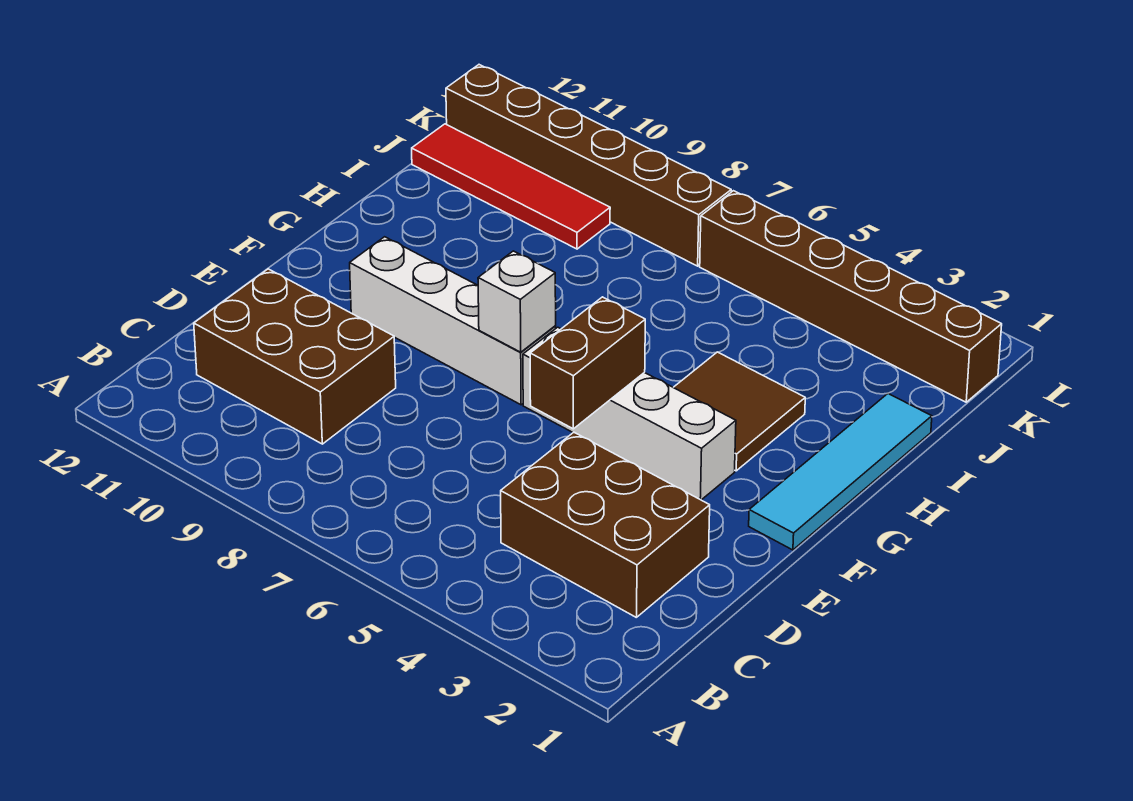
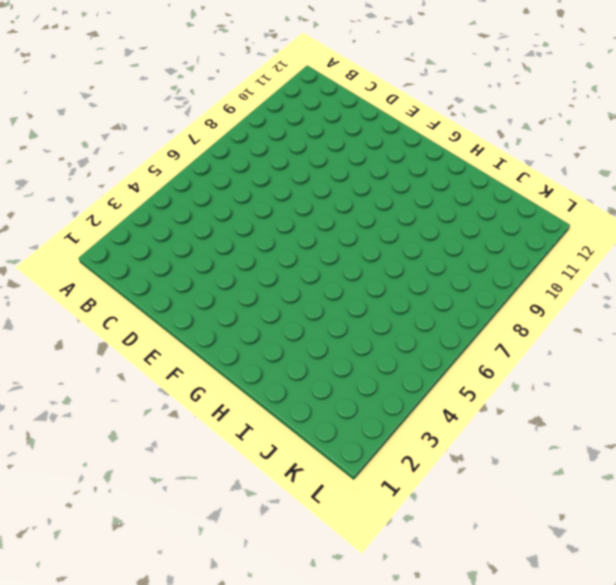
none -> brown brick C2:D4 level 1
none -> brown brick C9:D11 level 1

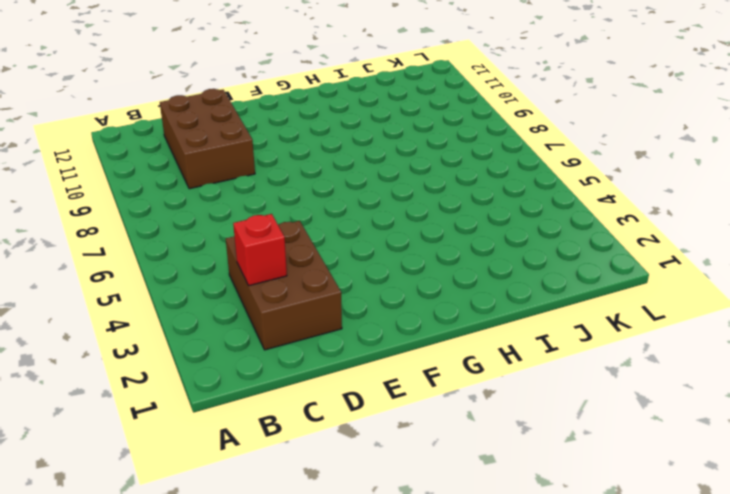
red brick C3 level 2 -> none
none -> cyan tile F1:I1 level 1
none -> white brick F3:F6 level 1

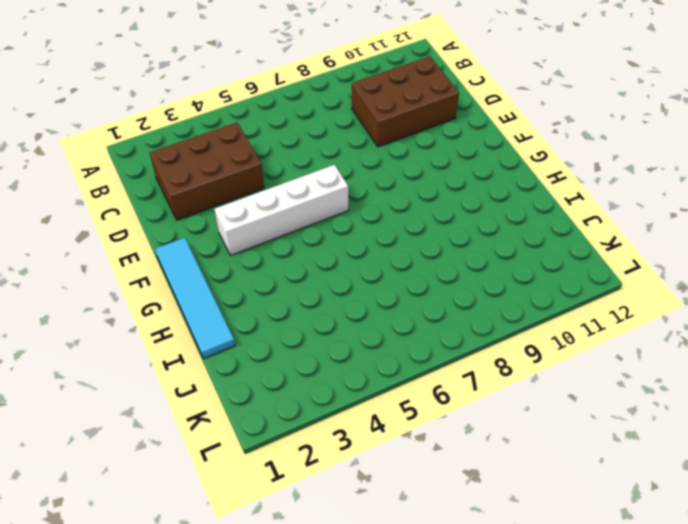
none -> white brick F7:F10 level 1
none -> brown tile G3:H4 level 1

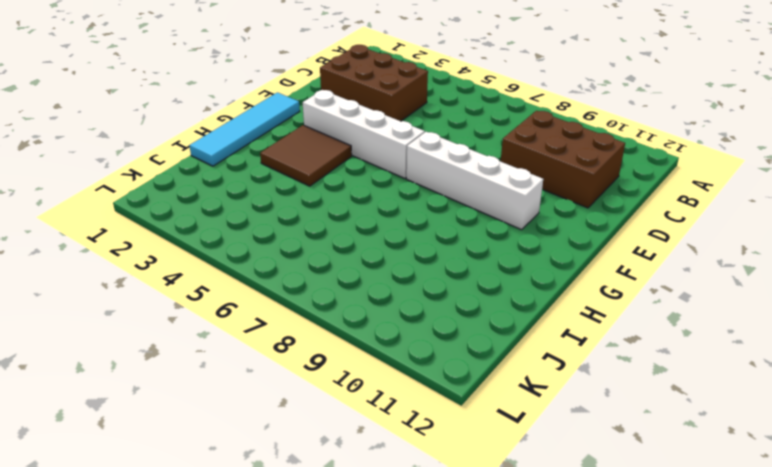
none -> red tile J9:J12 level 1
none -> brown brick K1:K6 level 1

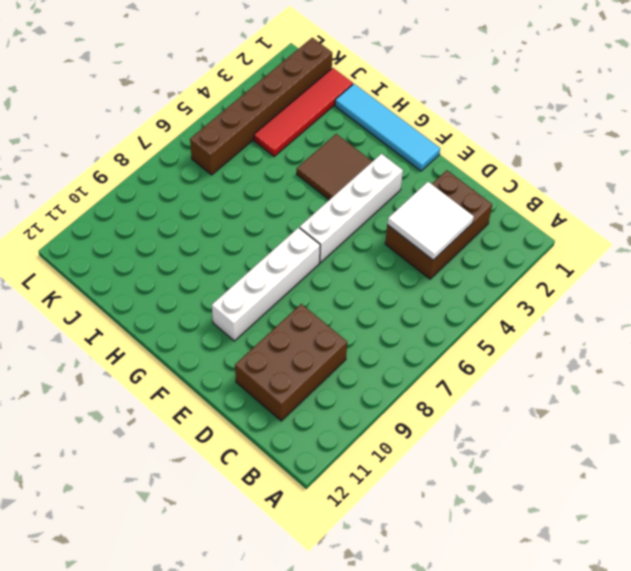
white tile C3:D4 level 2 -> none
red tile J1:J4 level 1 -> red tile J9:J12 level 1
none -> brown brick K7:K12 level 1
none -> brown brick E5:F5 level 2

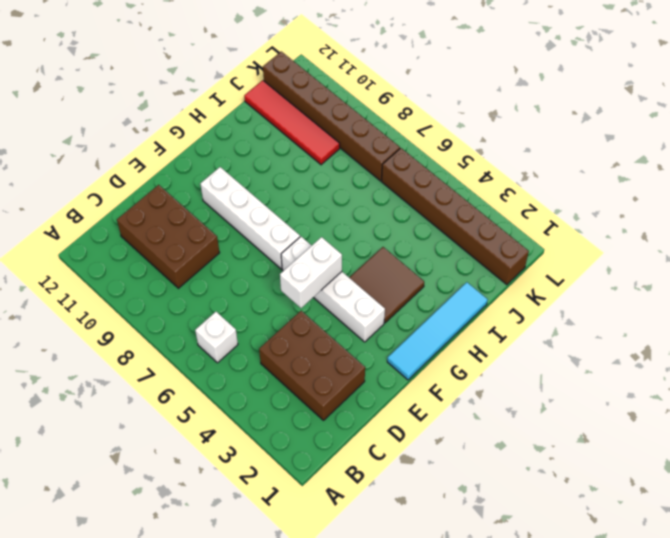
white brick B6 level 1 -> white brick F7 level 2
white brick E5:F5 level 2 -> brown brick E5:F5 level 2

